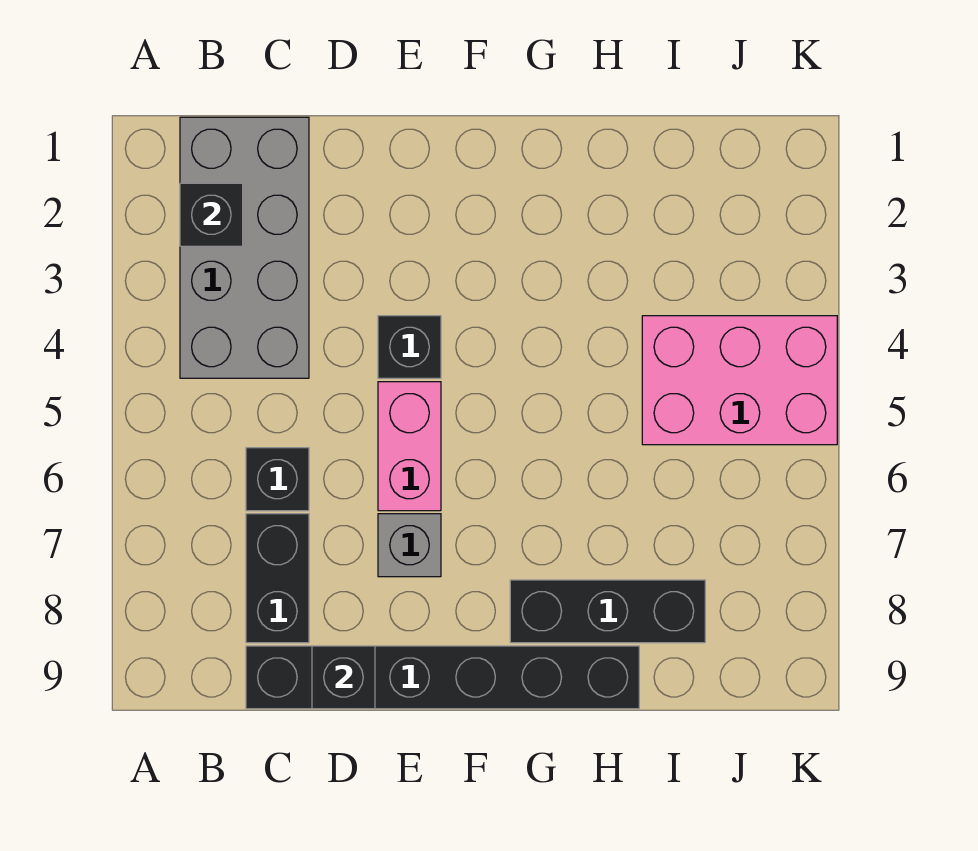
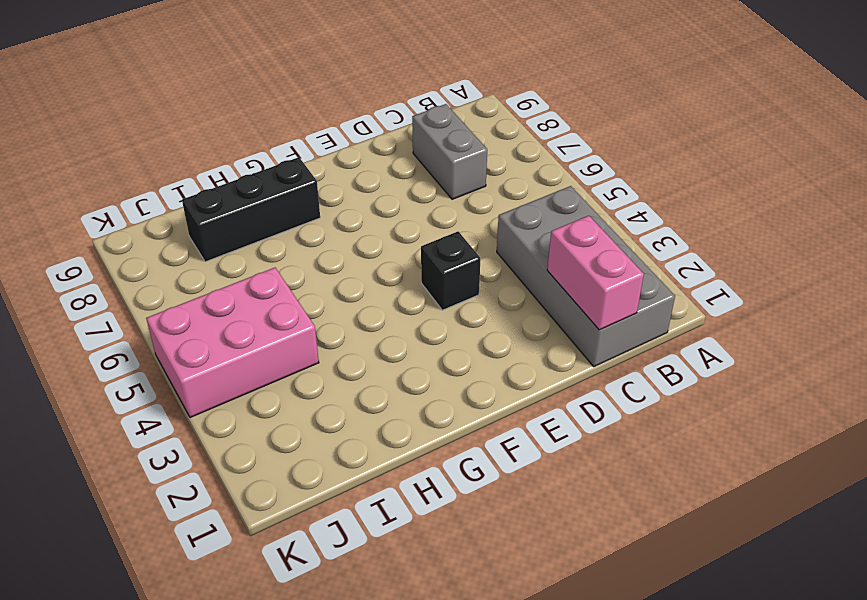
pink brick C1:C2 level 2 -> pink brick E5:E6 level 1
grey brick C7:C8 level 1 -> black brick C7:C8 level 1
none -> black brick C6 level 1
none -> black brick C9:H9 level 1

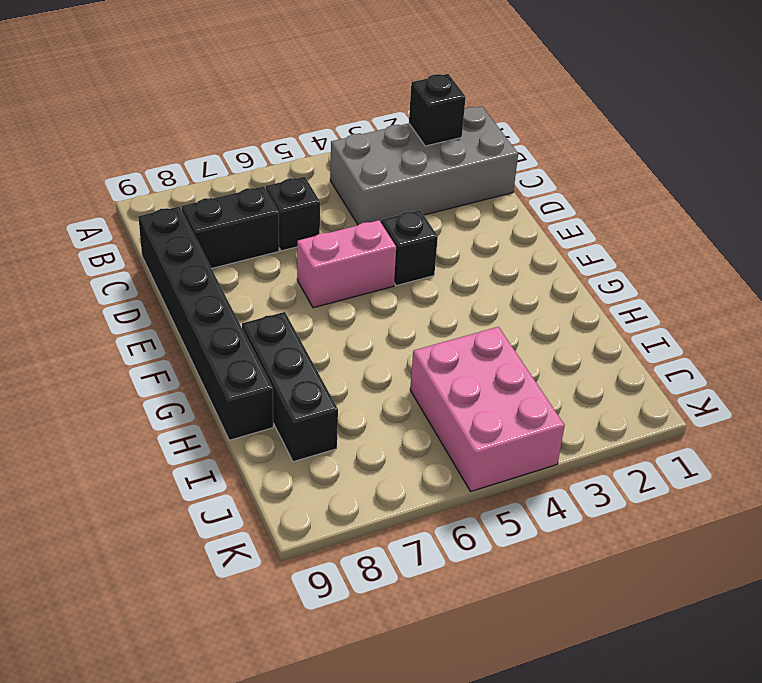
none -> grey brick E7 level 1
none -> black brick D9 level 2

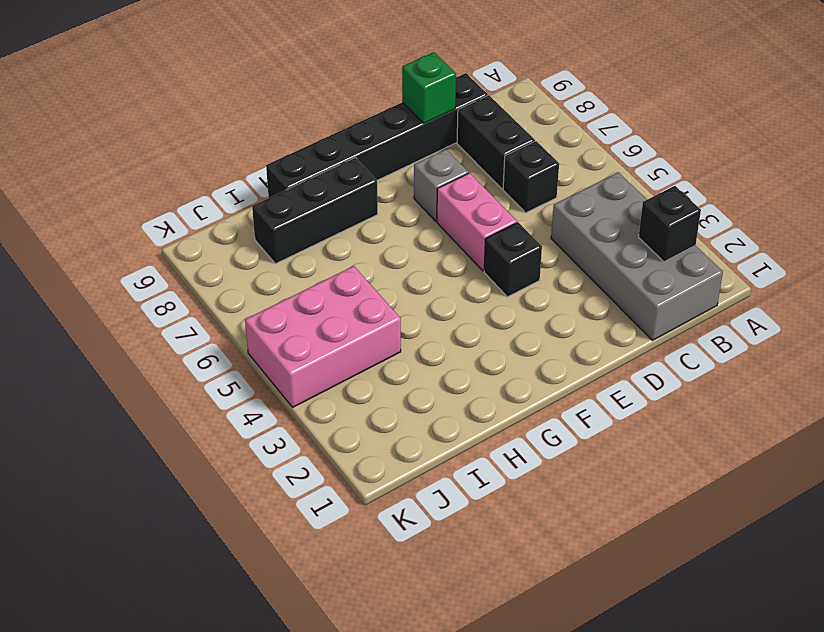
green brick D9 level 2 -> black brick D9 level 2

